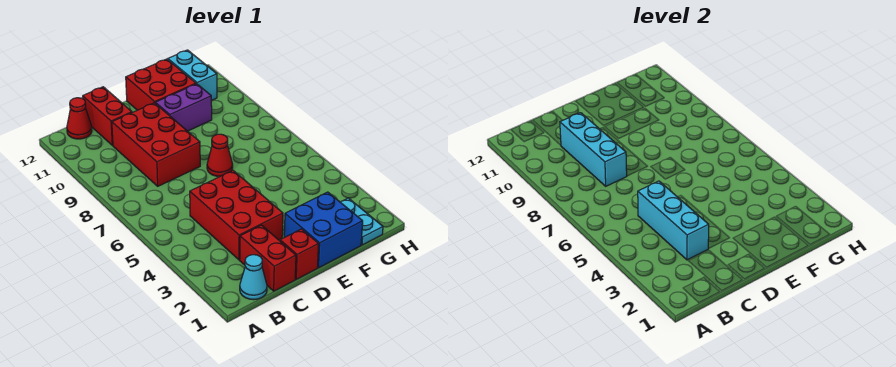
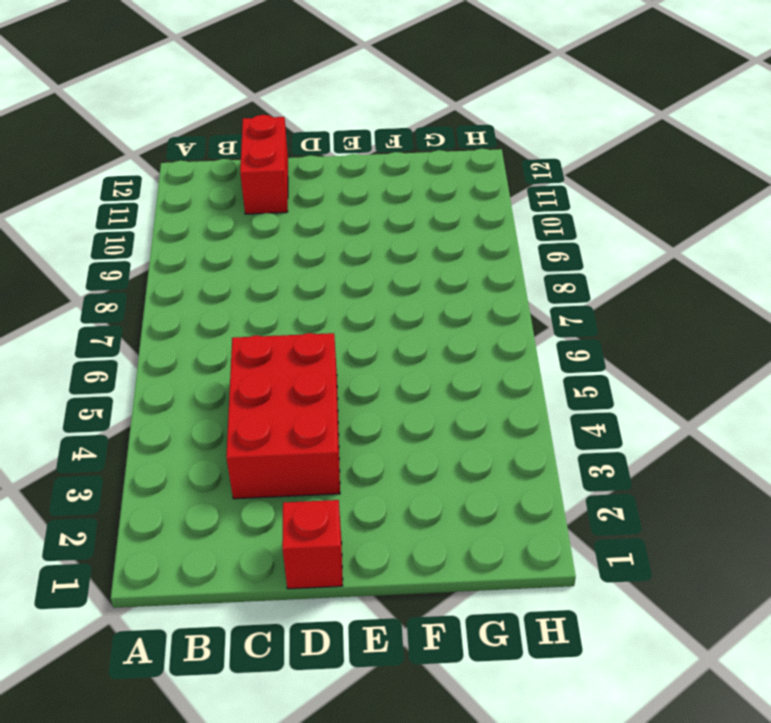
none -> cyan cone B1 level 1
none -> red cone B12 level 1
none -> red brick C1:C2 level 1

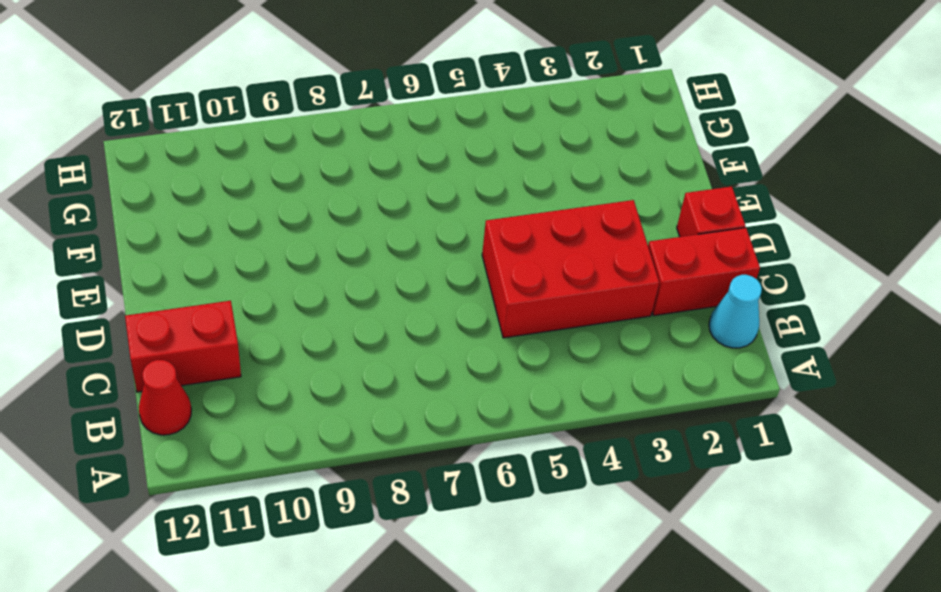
none -> red brick C8:D10 level 1
none -> blue brick E1:F2 level 1
none -> red cone E7 level 1

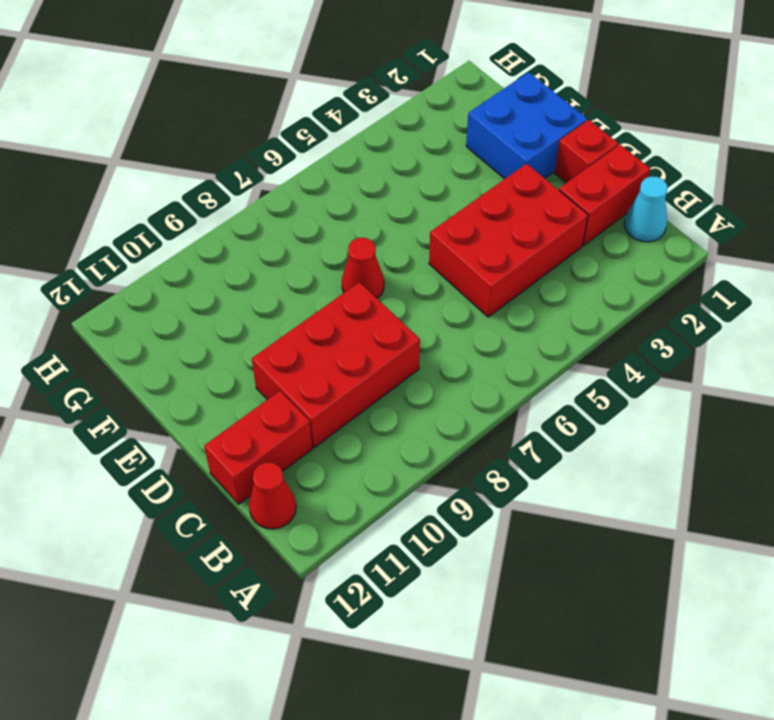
none -> purple brick E10:F10 level 1
none -> red brick E11:F12 level 1
none -> cyan plate G1:G2 level 1

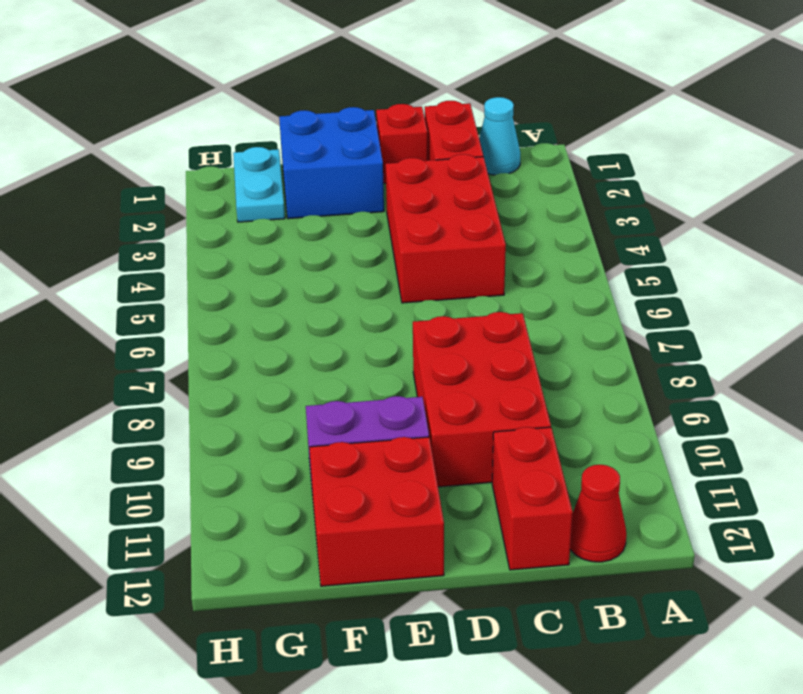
none -> red cone E7 level 1
none -> cyan brick G11:G12 level 1
none -> cyan brick C3:C5 level 2

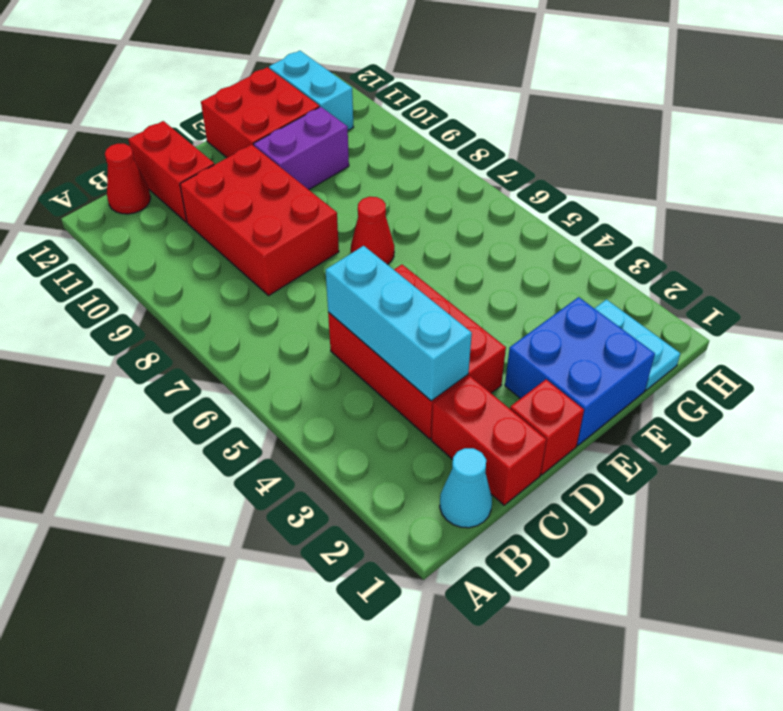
none -> cyan brick C8:C10 level 2

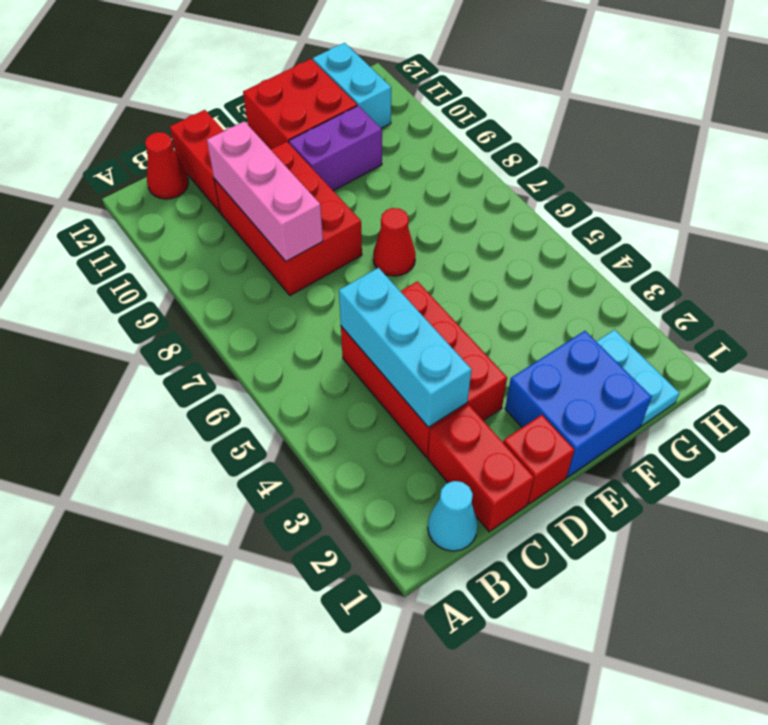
pink brick C8:C10 level 2 -> cyan brick C8:C10 level 2

